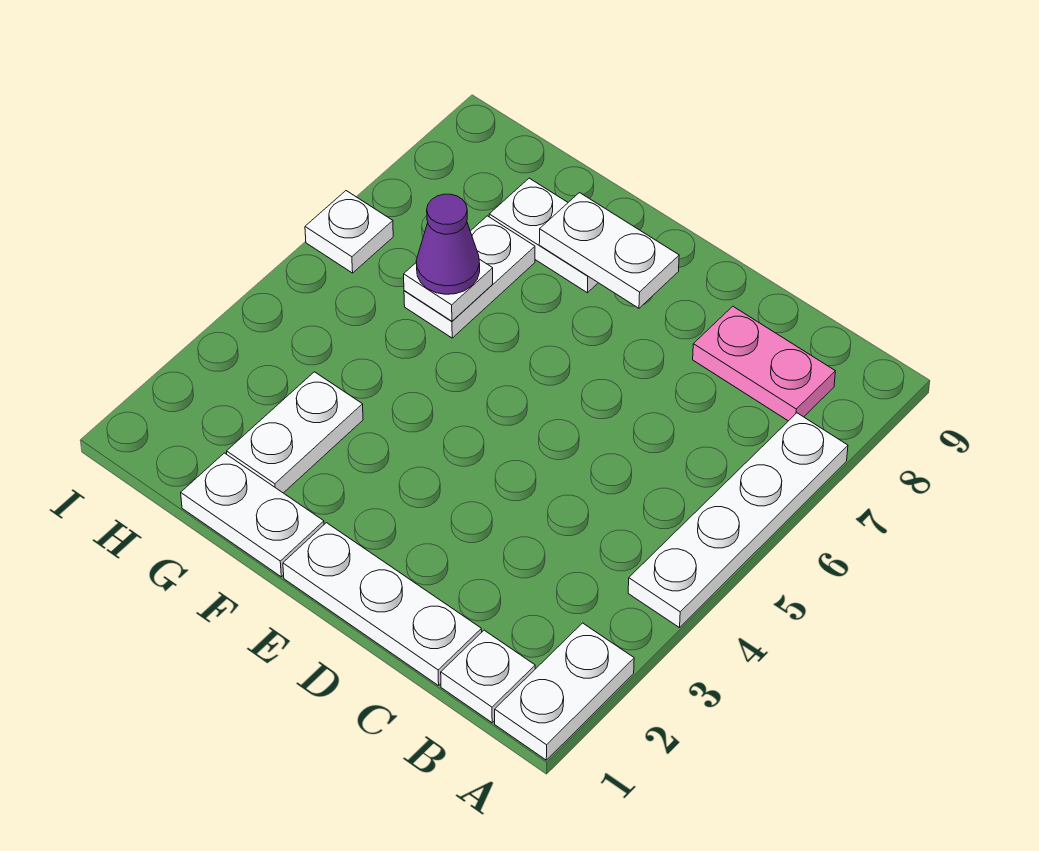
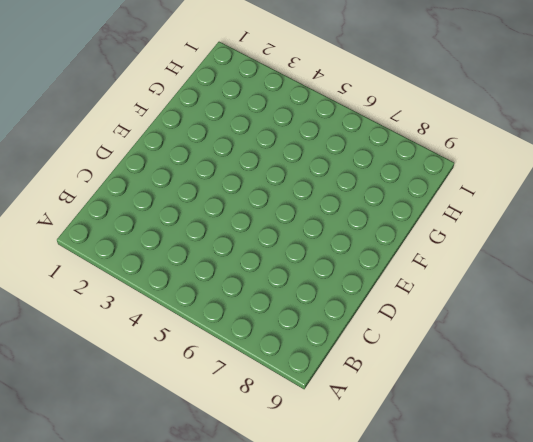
none -> white plate A1:A2 level 1
none -> white plate A4:A7 level 1
none -> white plate B1 level 1

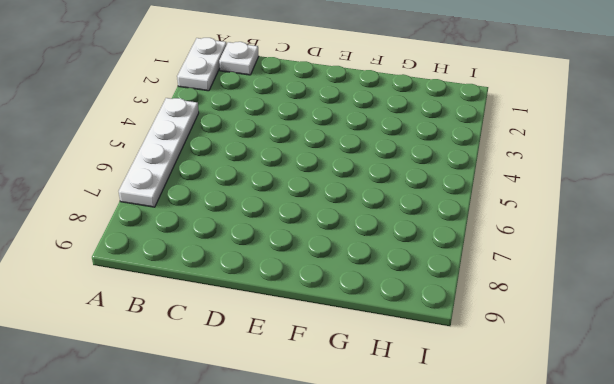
none -> pink plate B8:C8 level 1
none -> white plate C1:E1 level 1
none -> white plate F1:G1 level 1

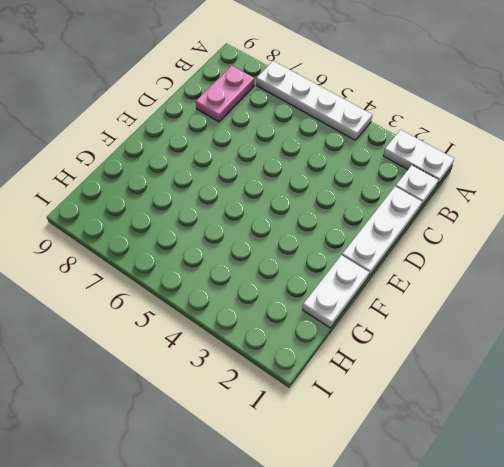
none -> white plate F8:G8 level 1
none -> white plate G2:G3 level 1
none -> white plate G6:G7 level 1

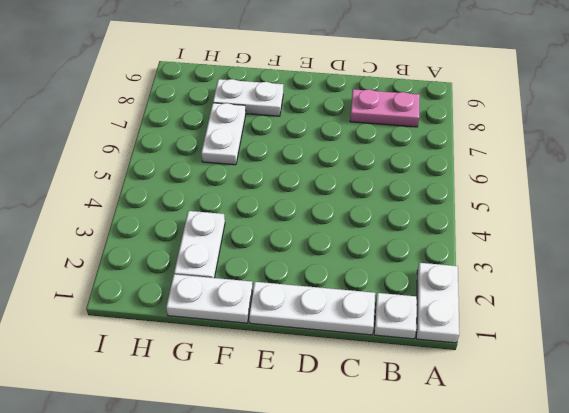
none -> white plate A4:A7 level 1
none -> white plate I6 level 1
none -> white plate E8:F8 level 2

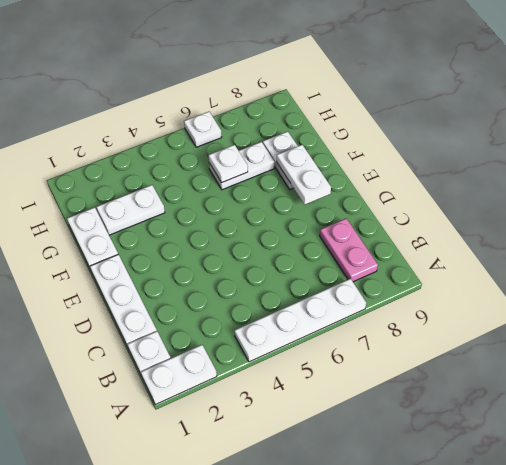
none -> purple cone G6 level 3

